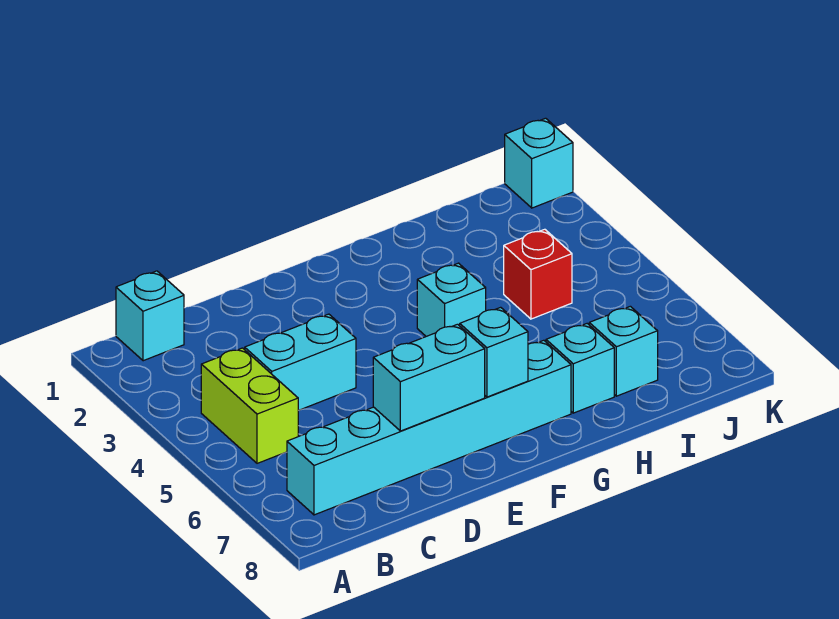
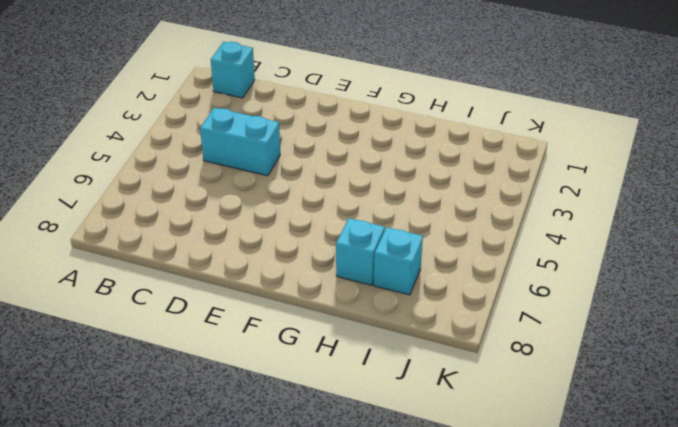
none -> lime brick B4:B5 level 1
none -> cyan brick B7:G7 level 1

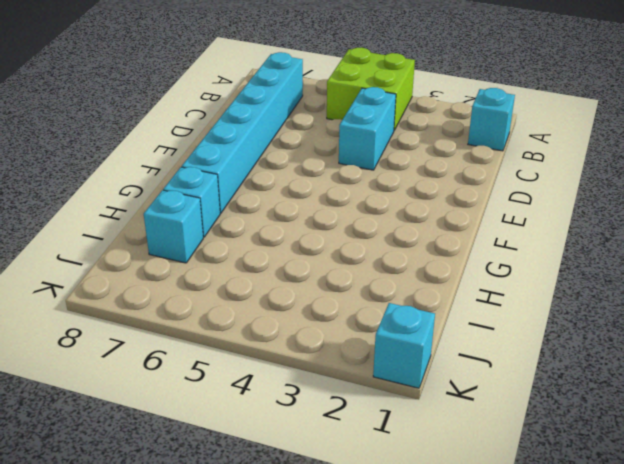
lime brick A4:B5 level 1 -> lime brick B4:B5 level 1
none -> cyan brick G4 level 1
none -> red brick I4 level 1

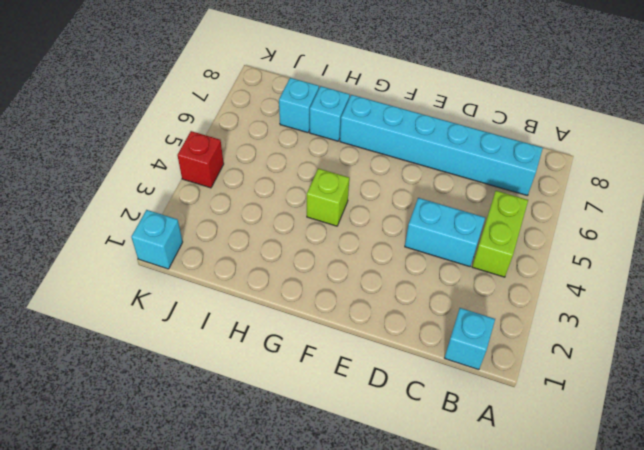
lime brick G4 level 1 -> cyan brick G4 level 1
red brick K4 level 1 -> red brick I4 level 1
none -> cyan brick D7:E7 level 2
none -> cyan brick F7 level 2

